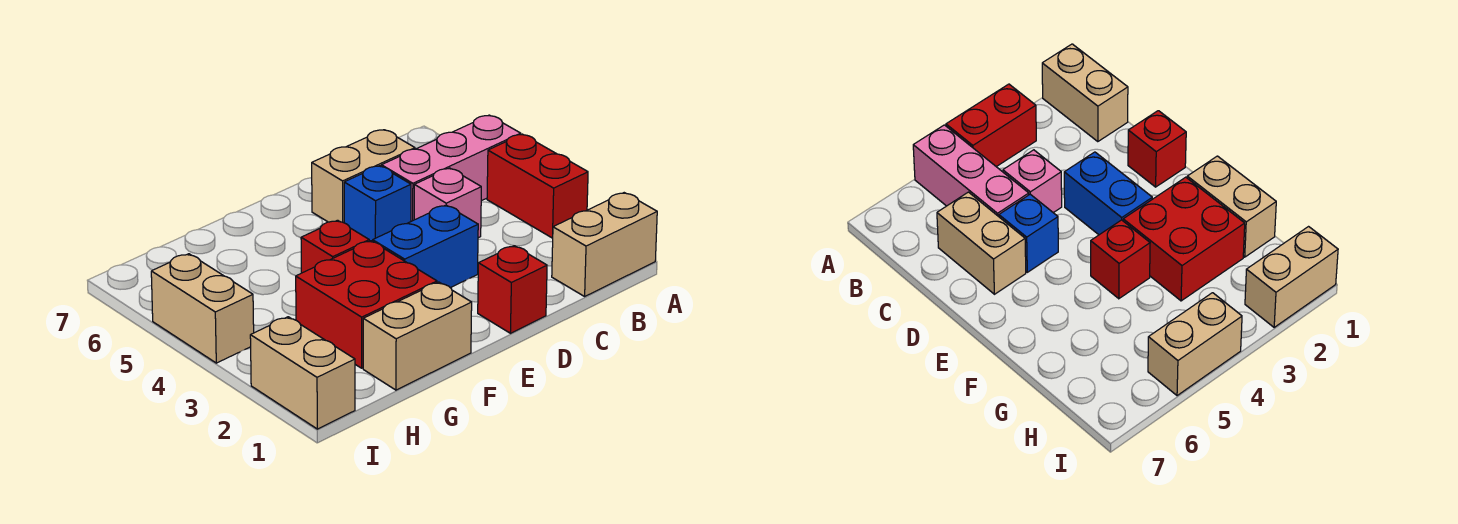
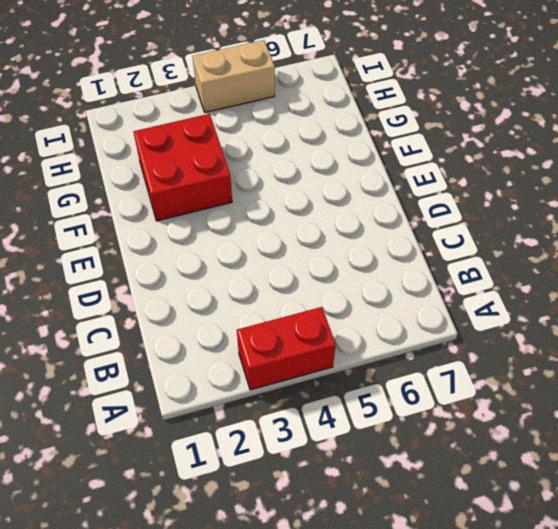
none -> tan brick A1:B1 level 1
none -> pink brick A5:C5 level 1
none -> pink brick C4 level 1

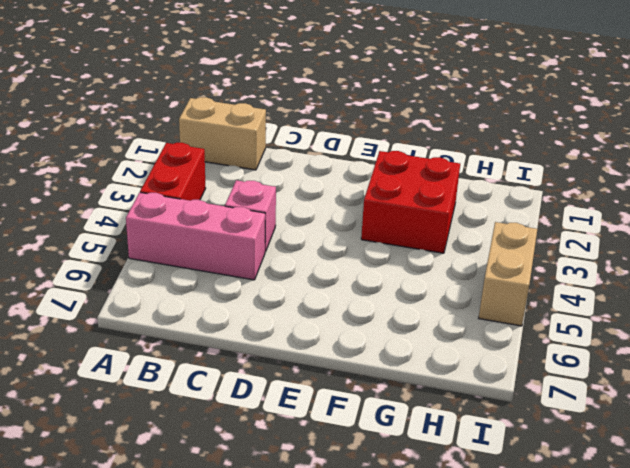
none -> tan brick C6:D6 level 1
none -> red brick D1 level 1
none -> blue brick D3:E3 level 1

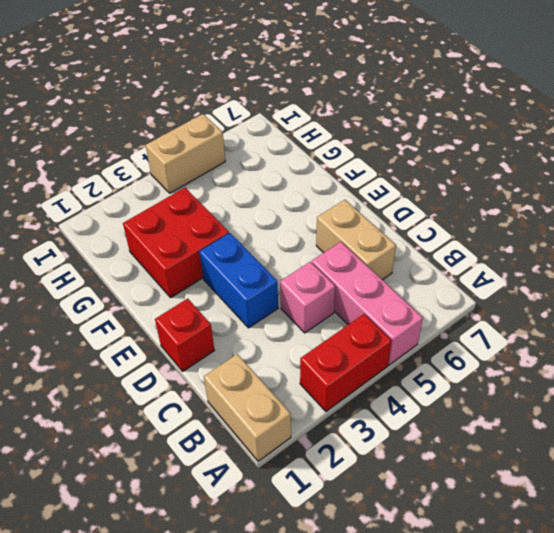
none -> blue brick D5 level 1
none -> tan brick F1:G1 level 1
none -> red brick F4 level 1

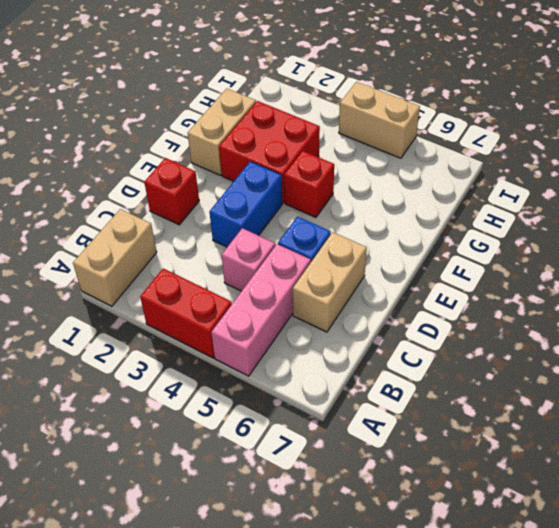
none -> tan brick I1:I2 level 1

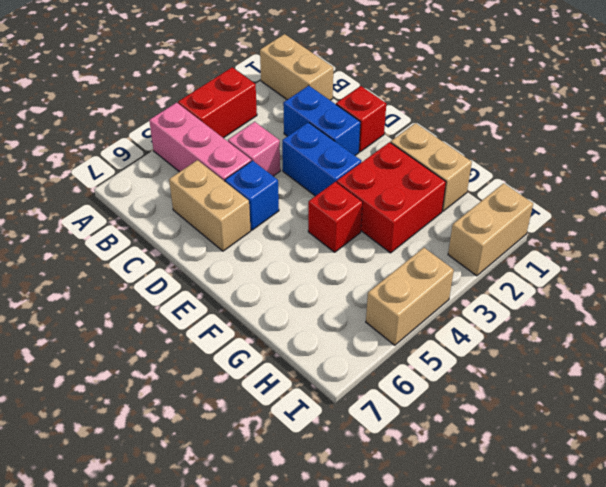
blue brick C2:D2 level 1 -> none

